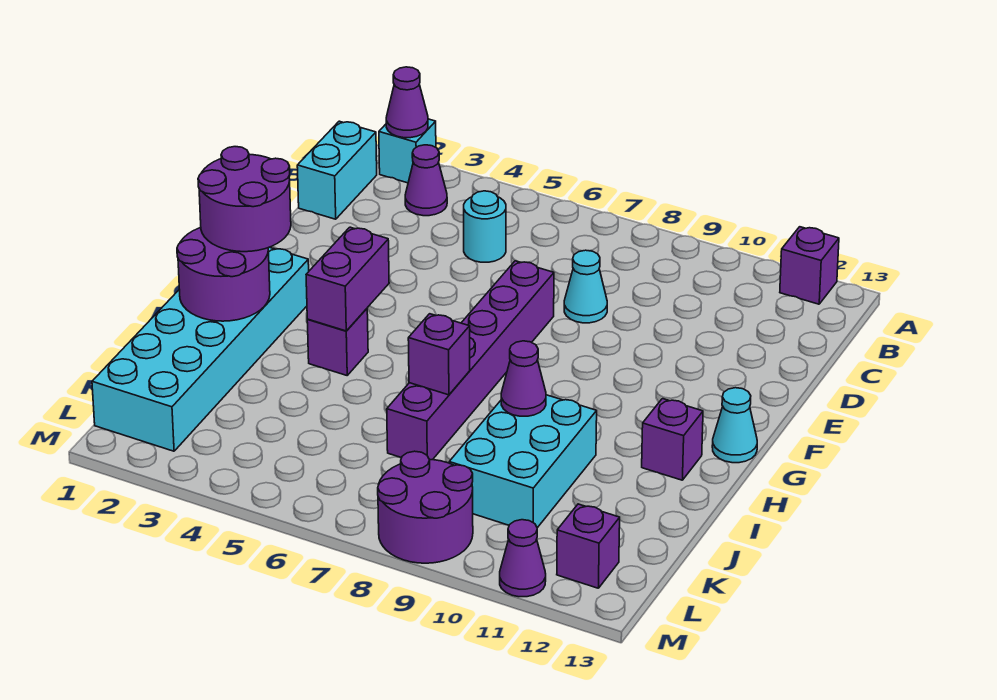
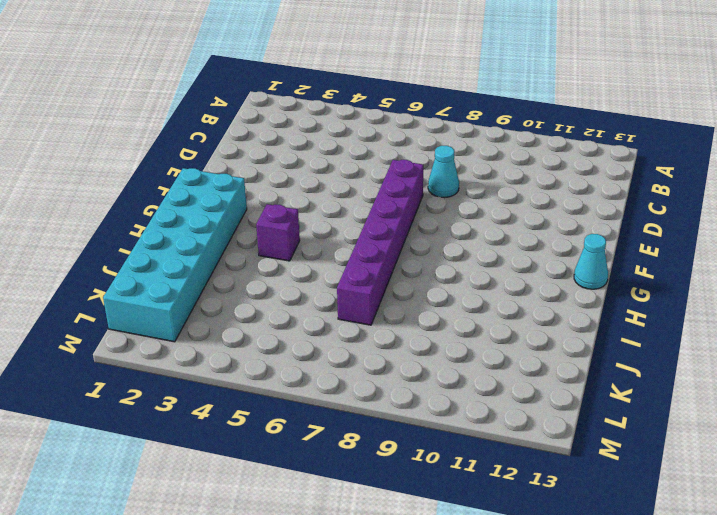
none -> cyan brick A2 level 1
none -> purple brick A12 level 1
none -> cyan brick B1:C1 level 1

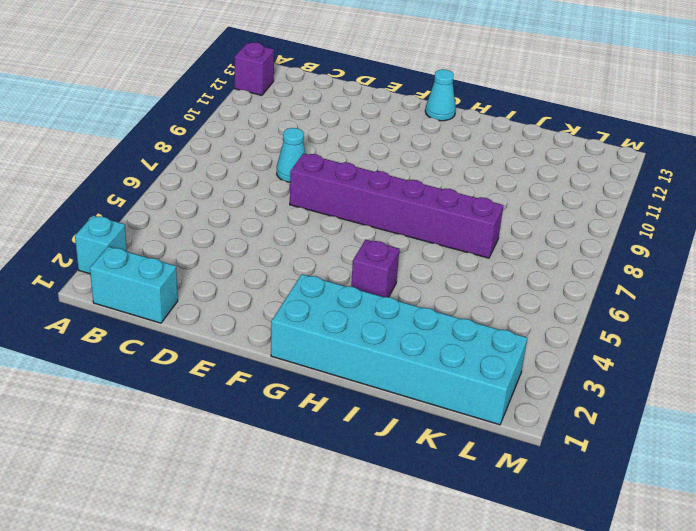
none -> purple cone B3 level 1
none -> cyan round brick C5 level 1
none -> purple brick H12 level 1

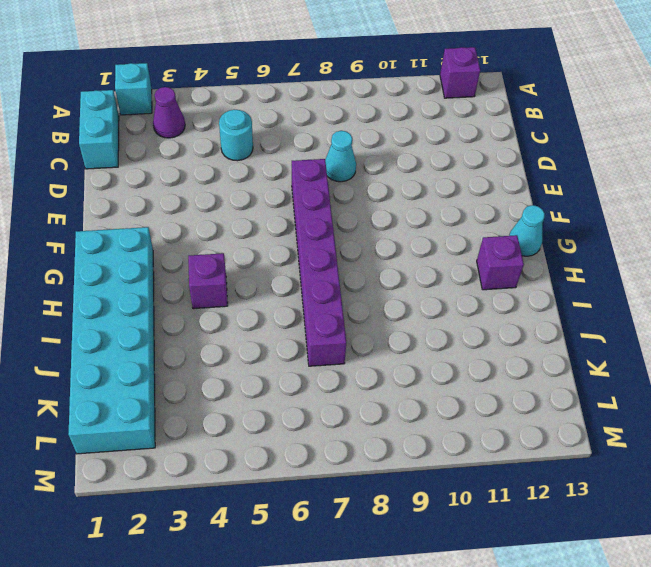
none -> cyan brick I9:K10 level 1
none -> purple round brick L8:M9 level 1
none -> purple brick L12 level 1

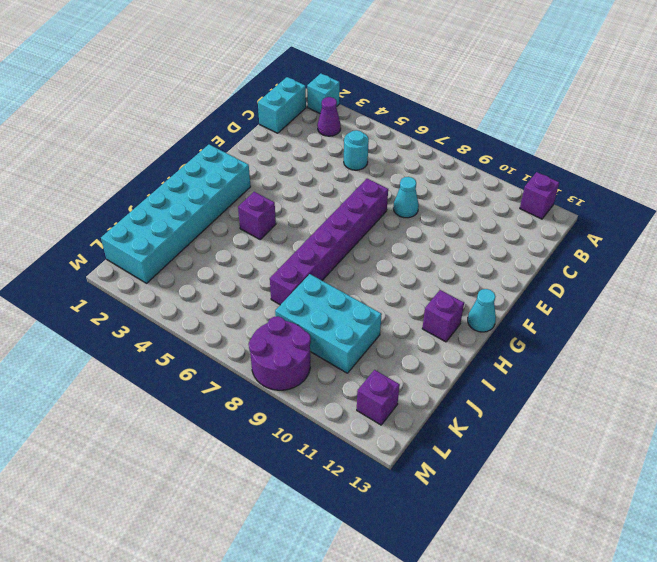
cyan brick J8:K10 level 1 -> cyan brick I9:K10 level 1
none -> purple cone M11 level 1
none -> purple cone A2 level 2
none -> purple brick G4:H4 level 2

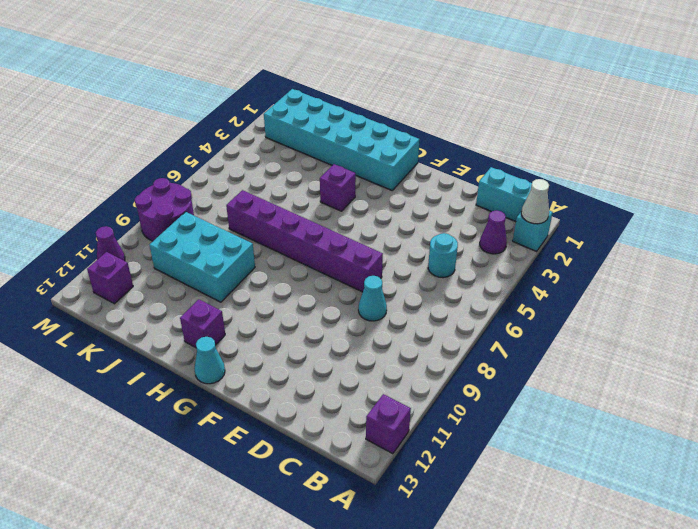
white cone A2 level 2 -> purple cone A2 level 2
none -> purple brick G4:H4 level 2
none -> purple round brick H1:I2 level 2
none -> purple brick I7 level 2

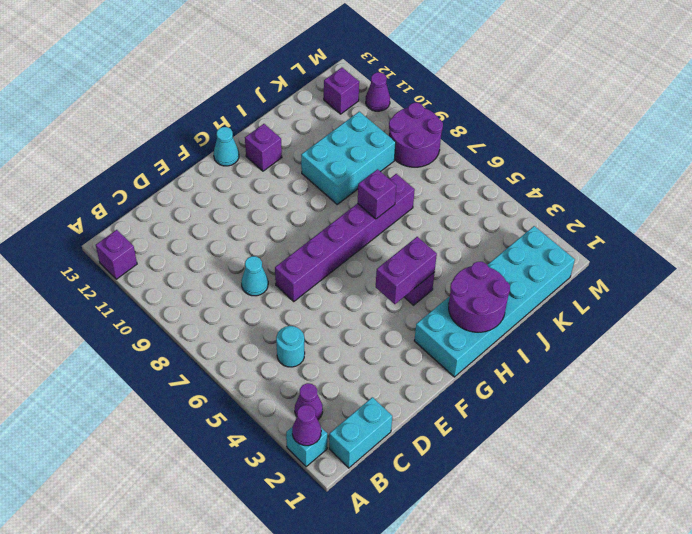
none -> purple cone I9 level 2
none -> purple round brick G1:H2 level 3

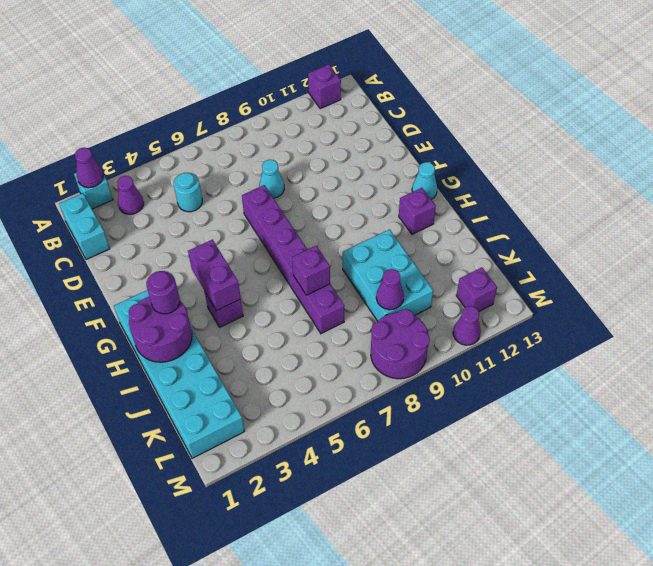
purple round brick H2 level 3 -> purple round brick G1:H2 level 3
purple cone K9 level 2 -> purple cone I9 level 2

